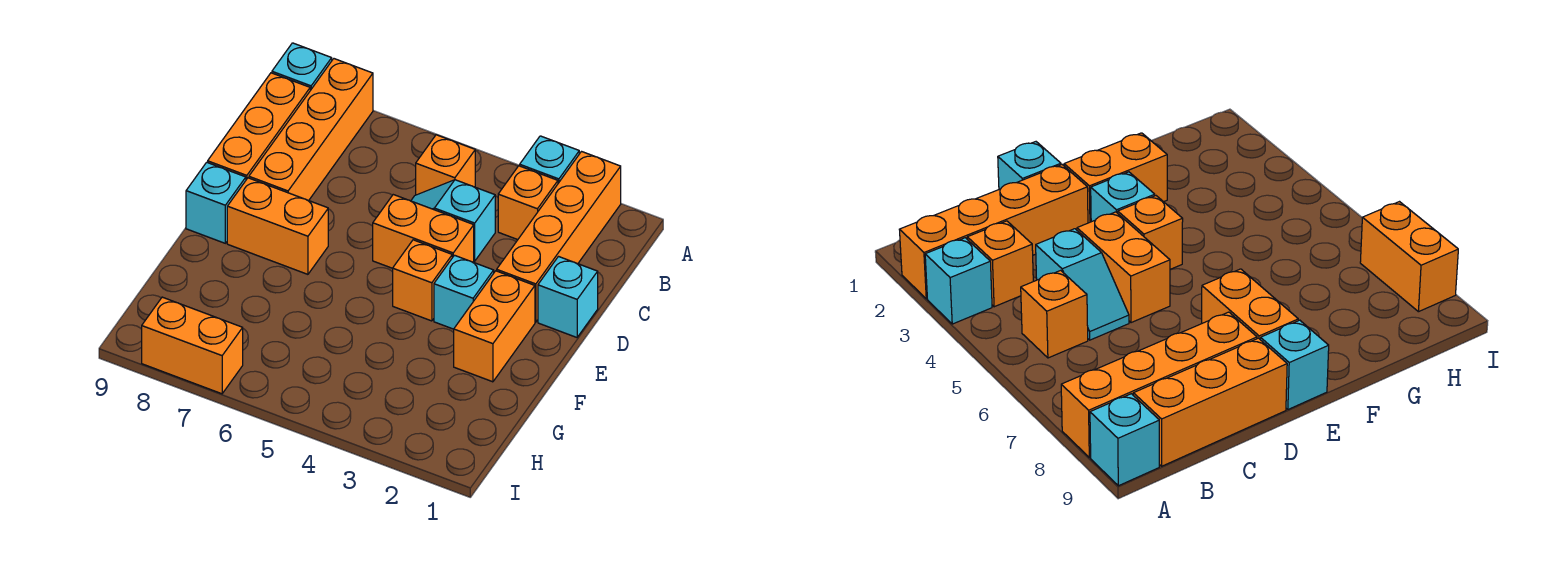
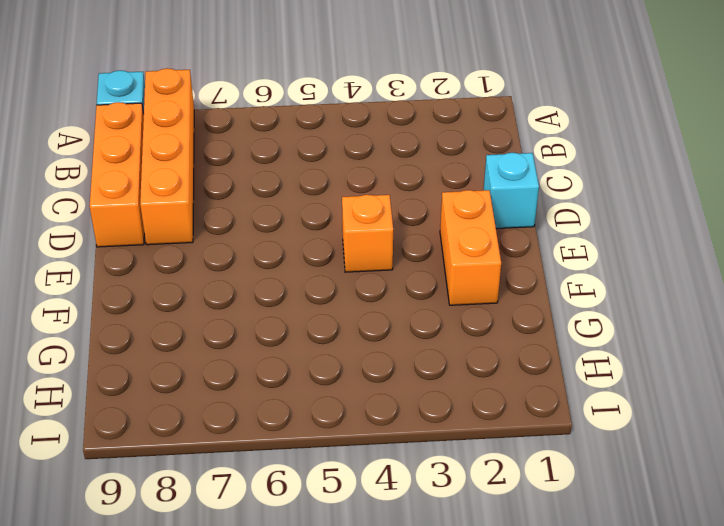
none -> orange brick A2:D2 level 1
none -> cyan brick A3 level 1
none -> orange brick B3 level 1

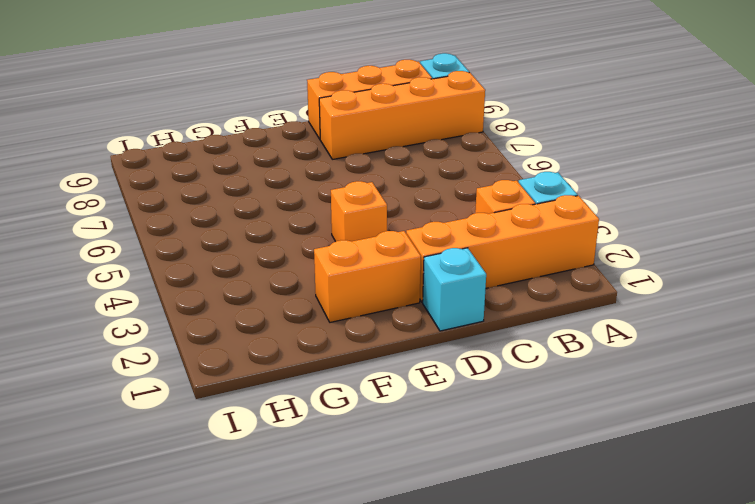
none -> orange brick B5 level 1
none -> cyan slope C4:C5 level 1 top 4
none -> orange brick D4:D5 level 1

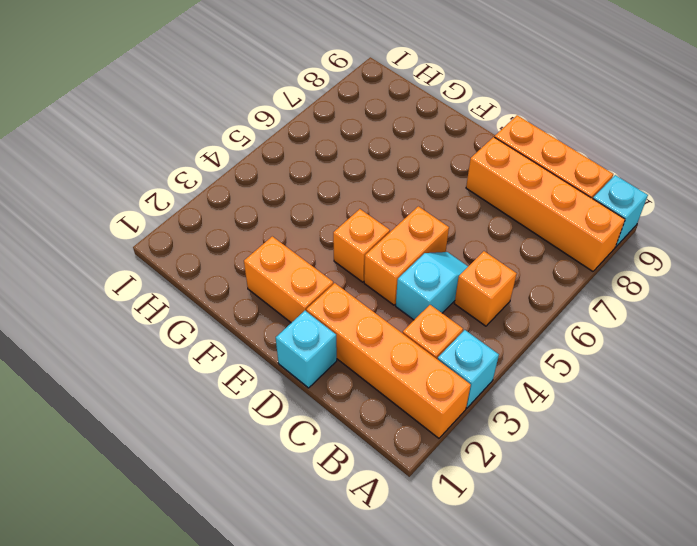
none -> cyan brick E3 level 1
none -> orange brick E7:E8 level 1
none -> cyan brick E9 level 1

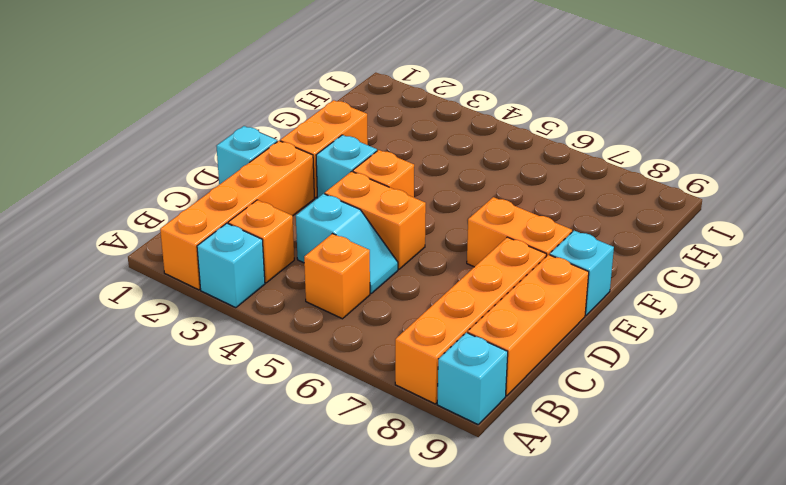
none -> orange brick I7:I8 level 1

